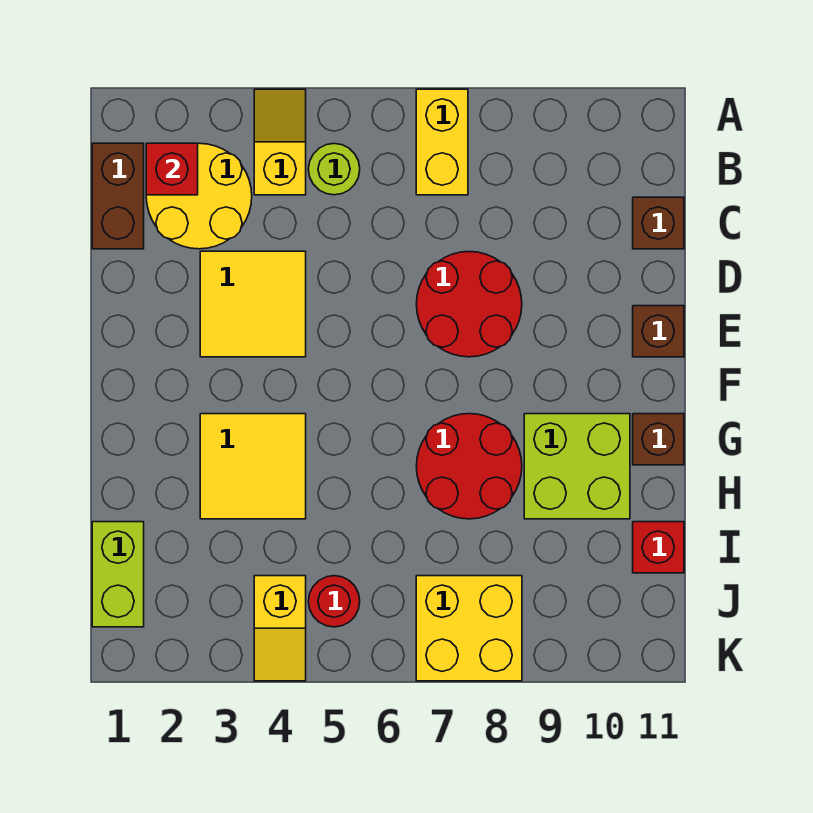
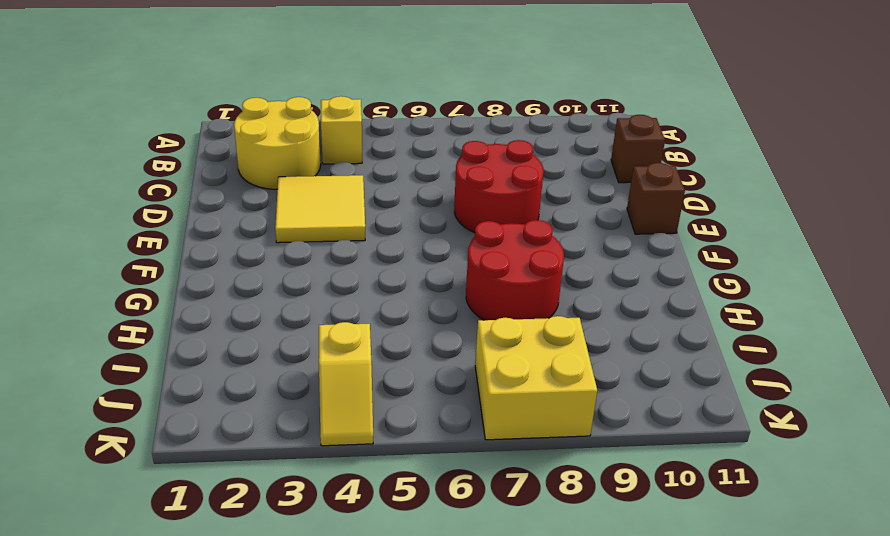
none -> yellow brick A7:B7 level 1
none -> brown brick B1:C1 level 1
none -> lime round brick B5 level 1

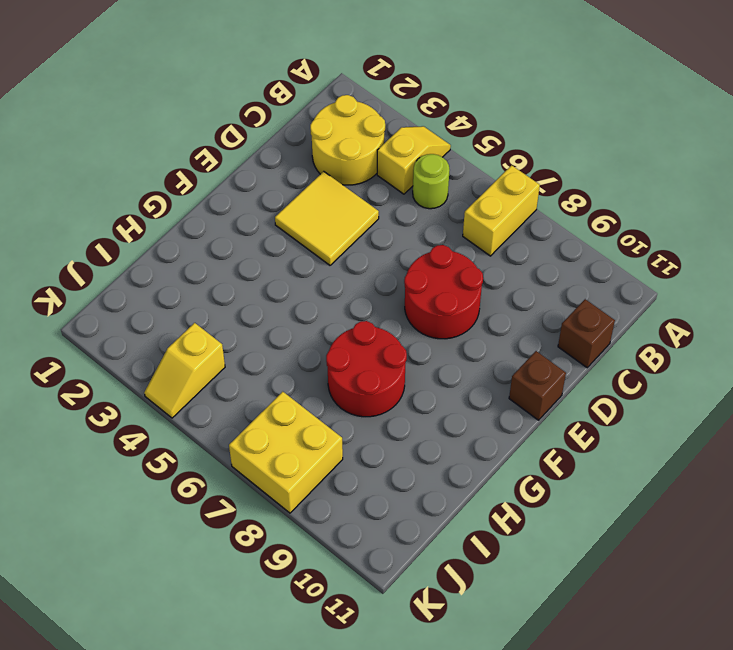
none -> brown brick B1:C1 level 1
none -> yellow tile G3:H4 level 1
none -> lime brick G9:H10 level 1

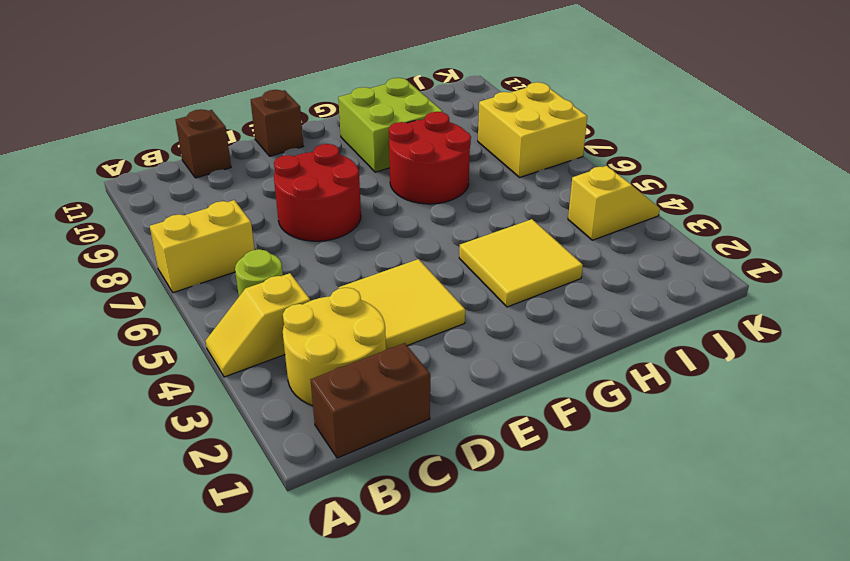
none -> brown brick G11 level 1
none -> lime brick I1:J1 level 1
none -> red brick I11 level 1

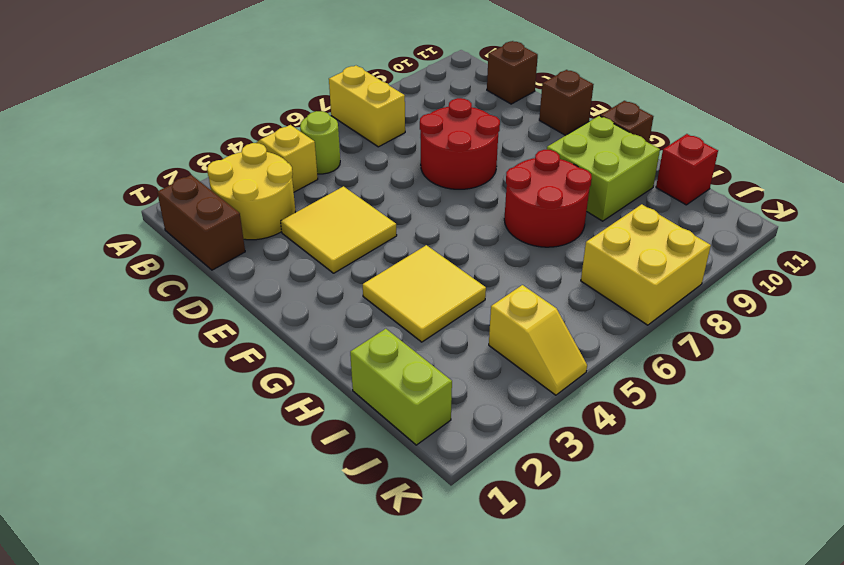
none -> red round brick J5 level 1
none -> red brick B2 level 2

